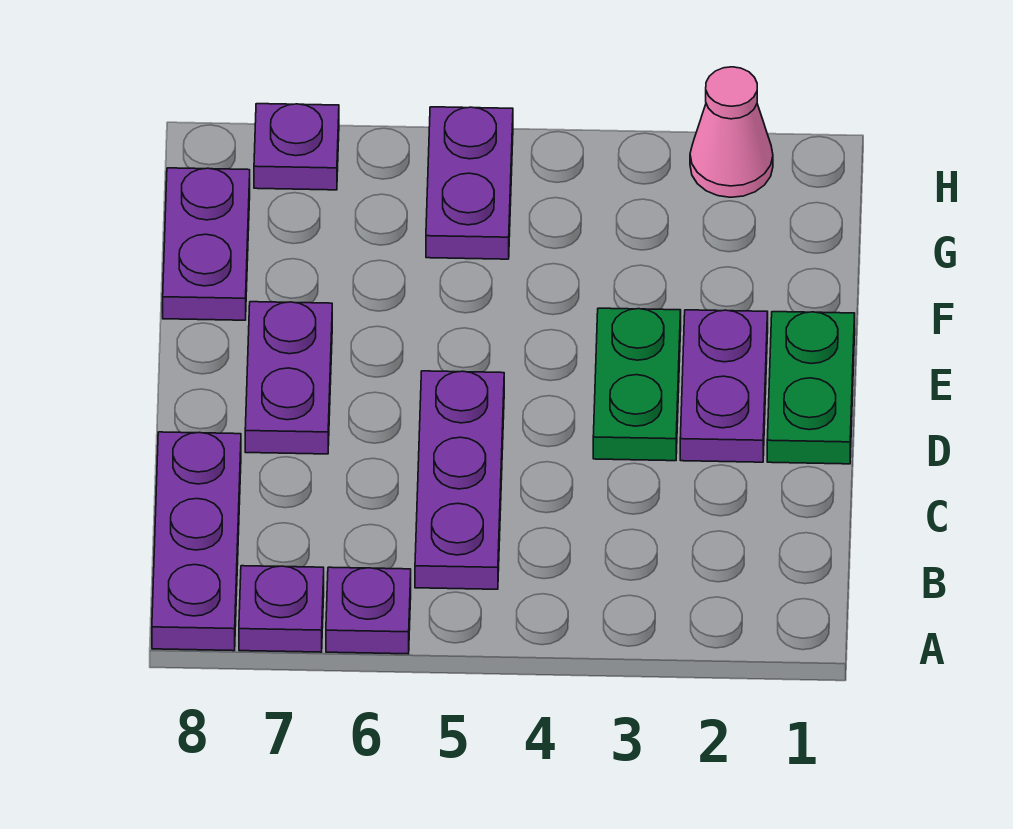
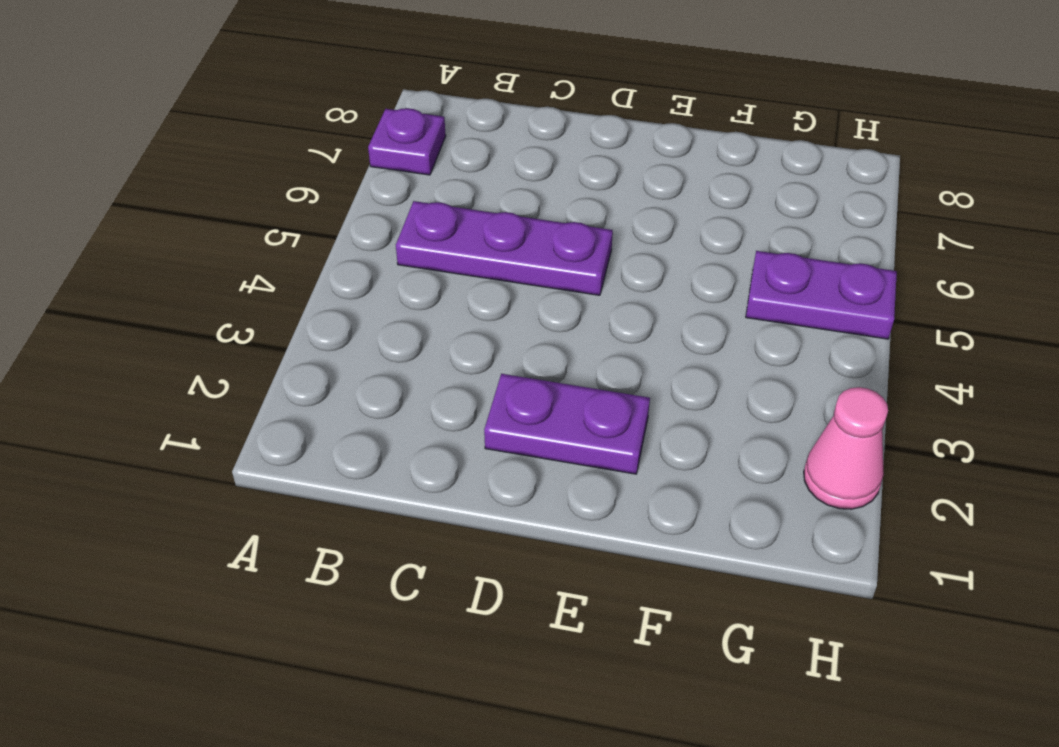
none -> purple plate A6 level 1
none -> purple plate A8:C8 level 1
none -> green plate D1:E1 level 1

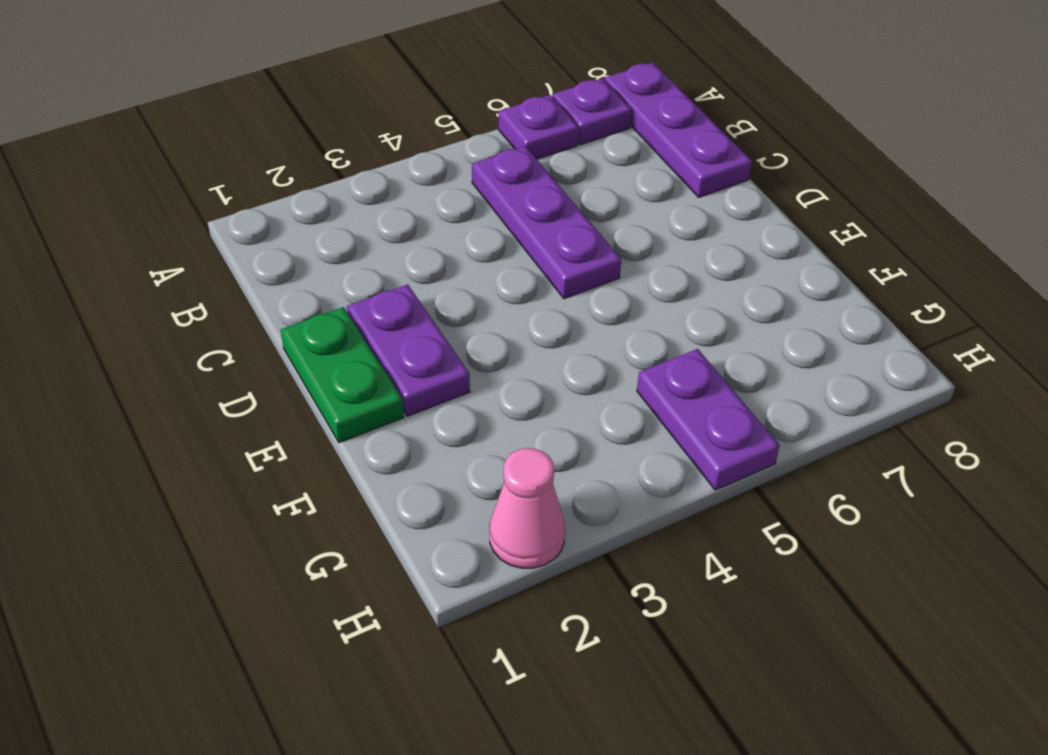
none -> green plate D3:E3 level 1
none -> purple plate D7:E7 level 1
none -> purple plate F8:G8 level 1

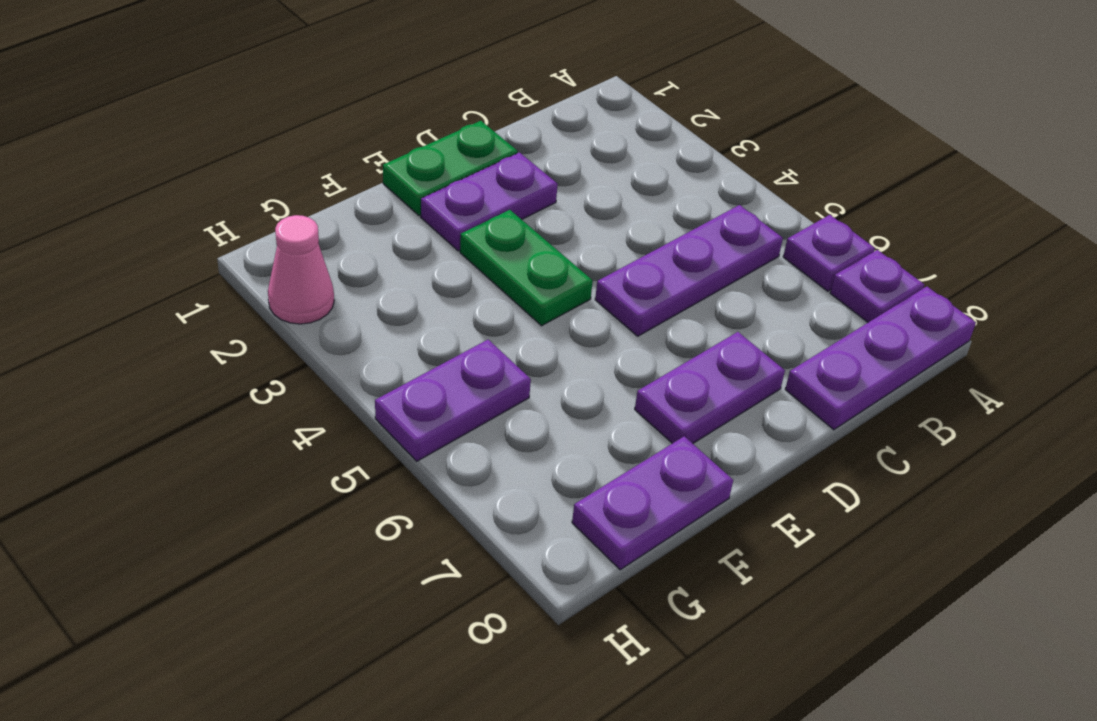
green plate E3:E4 level 1 -> green plate D3:E3 level 1
none -> purple plate H7 level 1

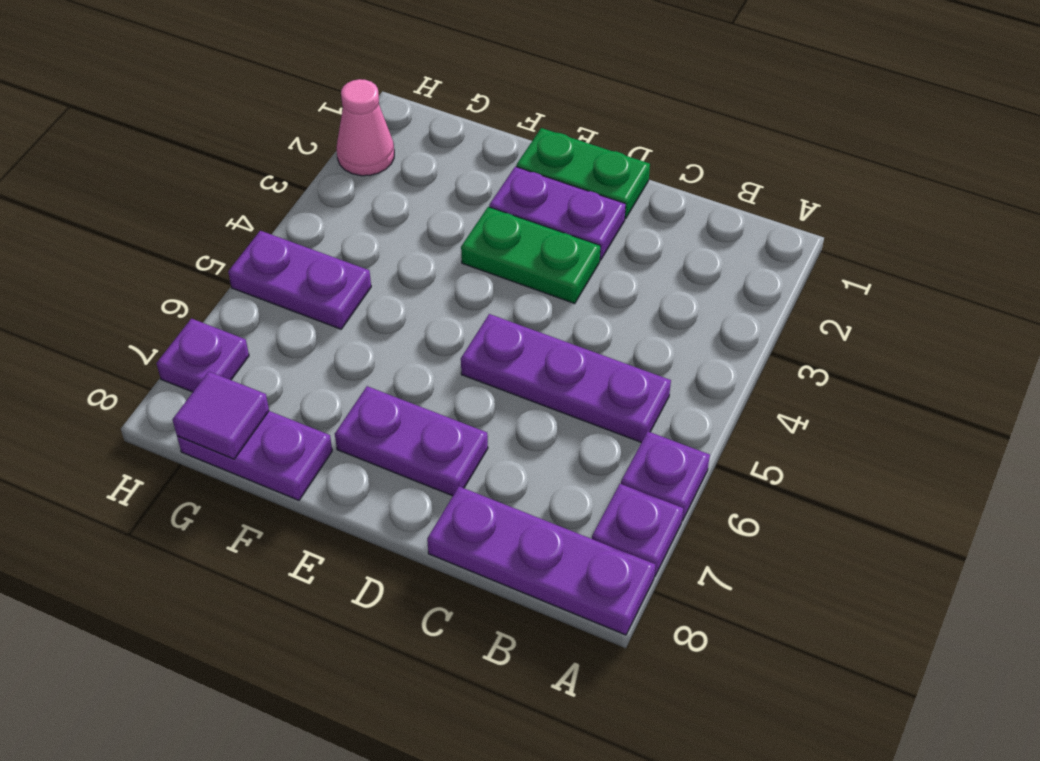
purple tile G8 level 2 -> none

